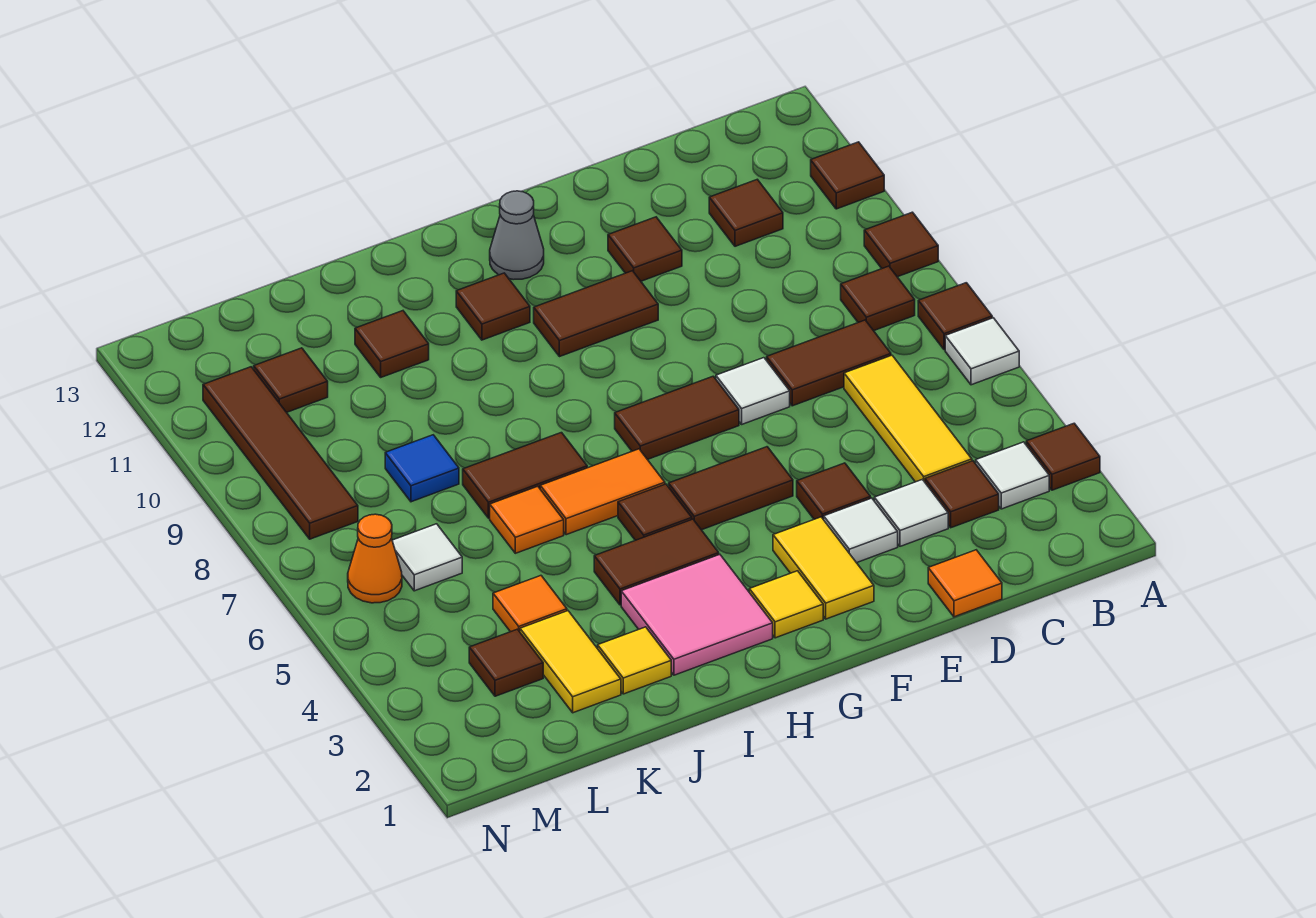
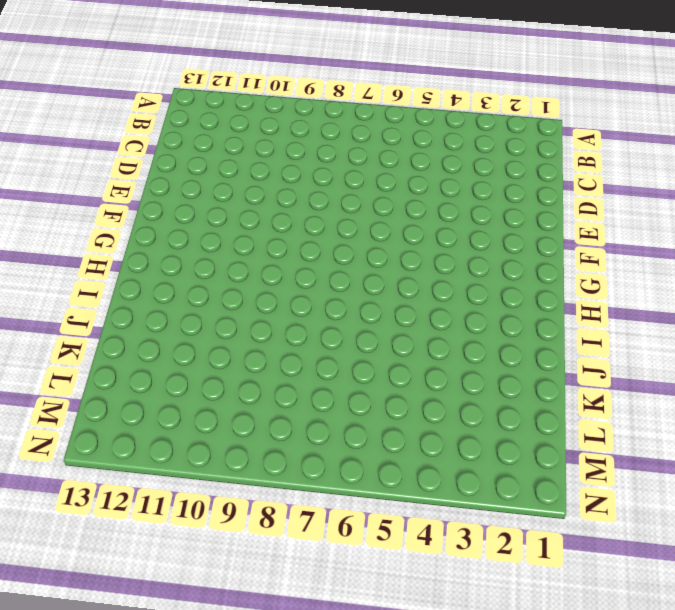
none -> brown tile A3 level 1
none -> white tile A6 level 1
none -> brown tile A7 level 1
none -> brown tile A9 level 1

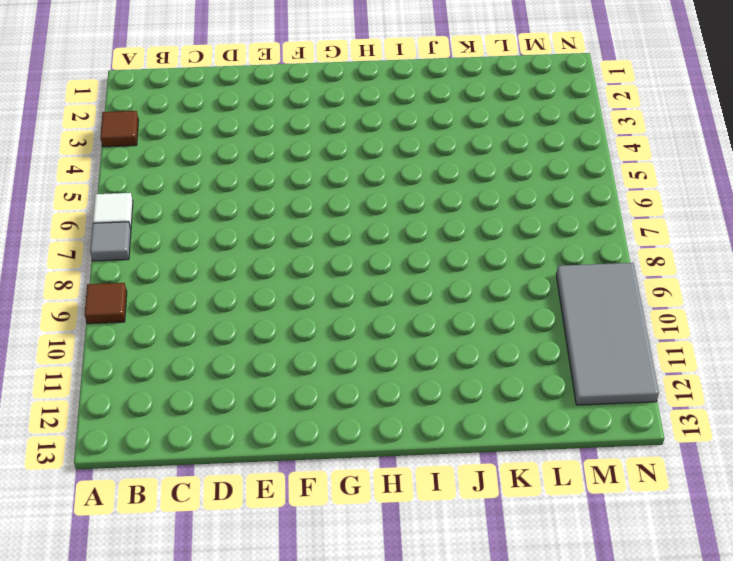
grey tile A7 level 1 -> brown tile A7 level 1
grey tile M9:N12 level 1 -> brown tile M8:M11 level 1
none -> brown tile A11 level 1
none -> white tile B3 level 1
none -> brown tile B8 level 1
none -> brown tile C3 level 1

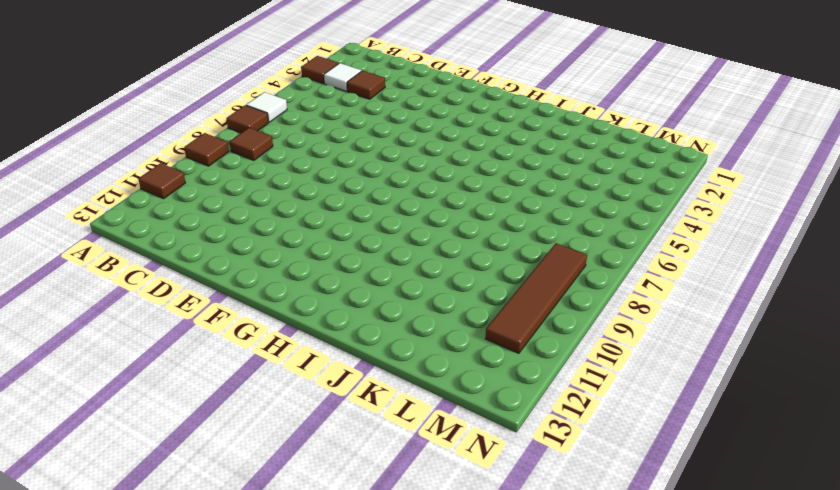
none -> yellow tile C4:C6 level 1
none -> brown tile C7:D7 level 1
none -> brown tile C11 level 1
none -> orange tile D1 level 1

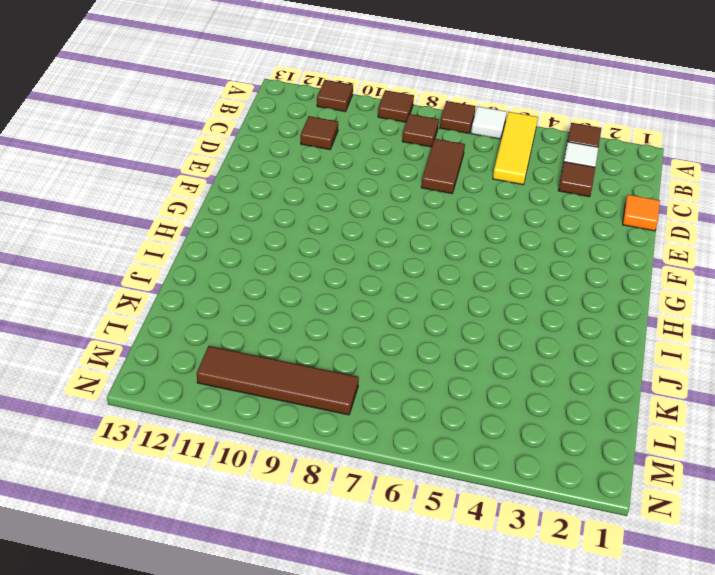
yellow tile A5:C5 level 1 -> yellow tile C4:C6 level 1
none -> white tile D3 level 1
none -> white tile E3 level 1
none -> brown tile E4 level 1
none -> white tile E7 level 1

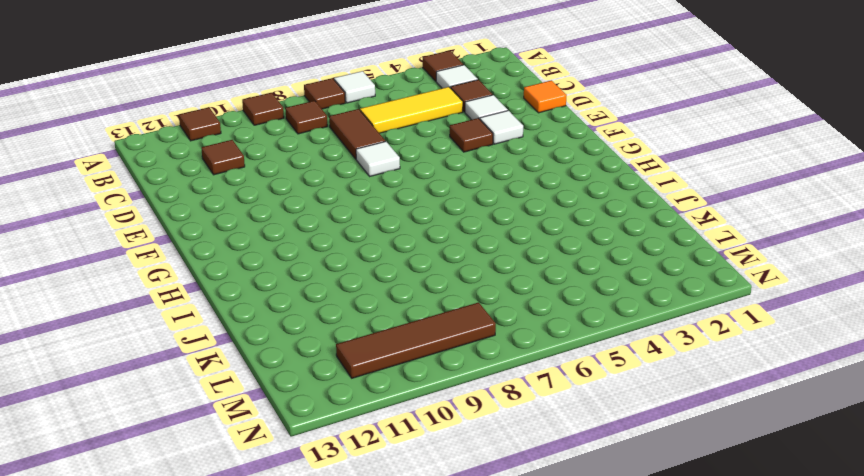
none -> brown tile E11 level 1
none -> yellow tile F2:F3 level 1
none -> brown tile F5:G5 level 1
none -> brown tile F7:G7 level 1

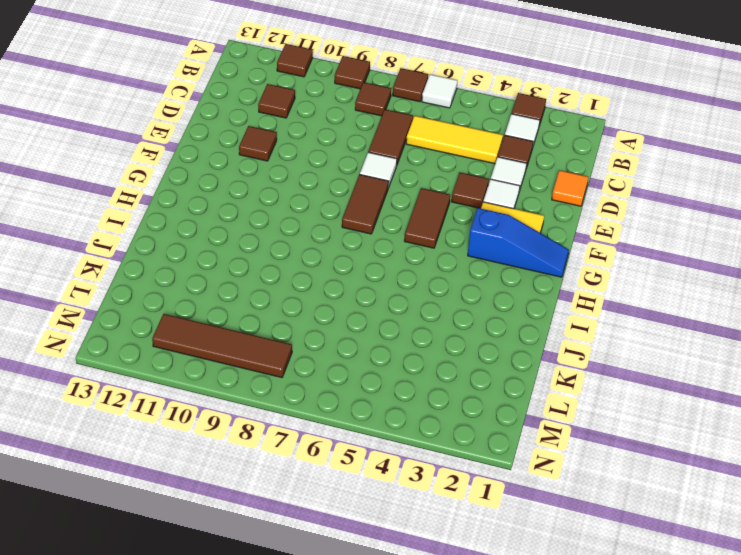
blue slope G1:G3 level 1 top 3 -> yellow tile G2 level 1
none -> brown tile F10:G10 level 1
none -> grey cone G12 level 1
none -> pink tile H2:I3 level 1
none -> brown tile H4:I4 level 1

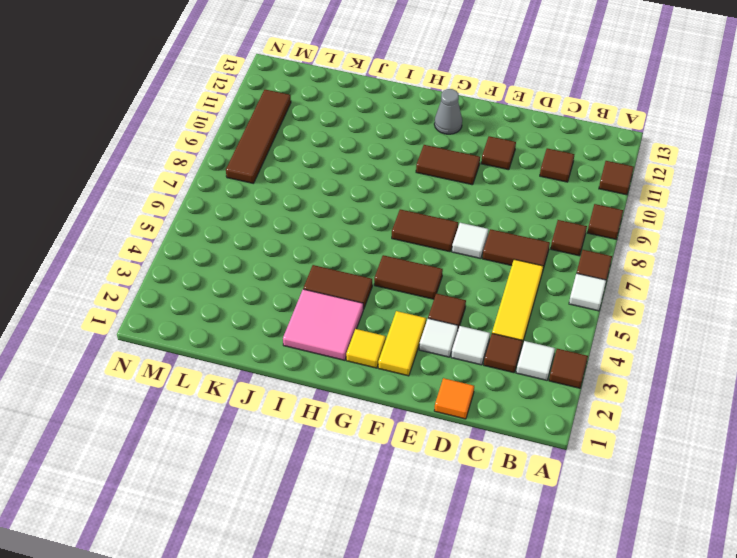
none -> brown tile H5 level 1
none -> orange tile H6:I6 level 1
none -> brown tile H11 level 1
none -> brown tile I7:J7 level 1

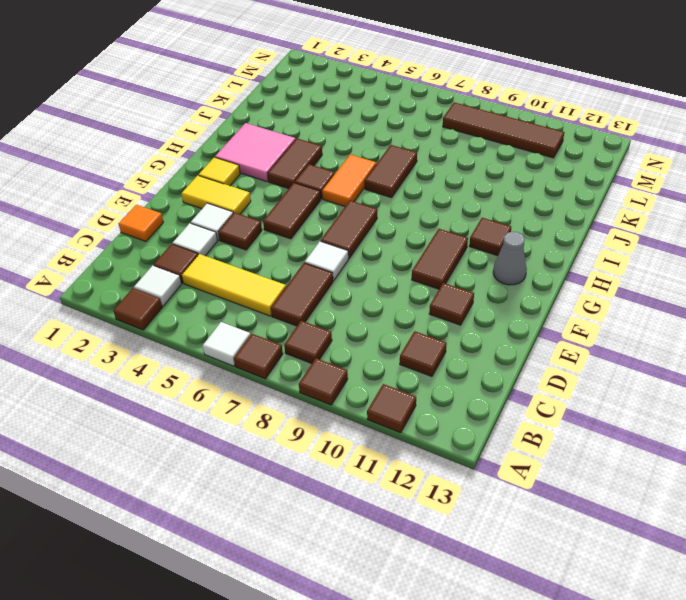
none -> yellow tile J2 level 1
none -> orange tile J6 level 1
none -> brown tile J11 level 1
none -> yellow tile K2:K3 level 1

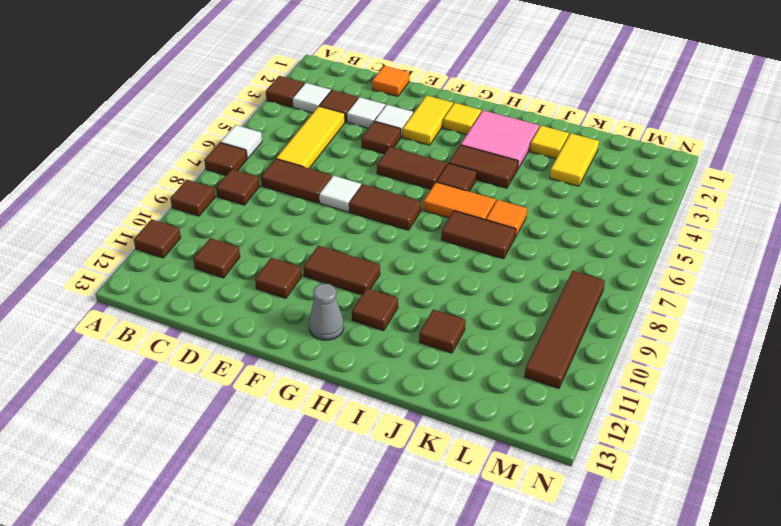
none -> orange tile K4 level 1
none -> blue tile K8 level 1
none -> brown tile L3 level 1
none -> white tile L6 level 1

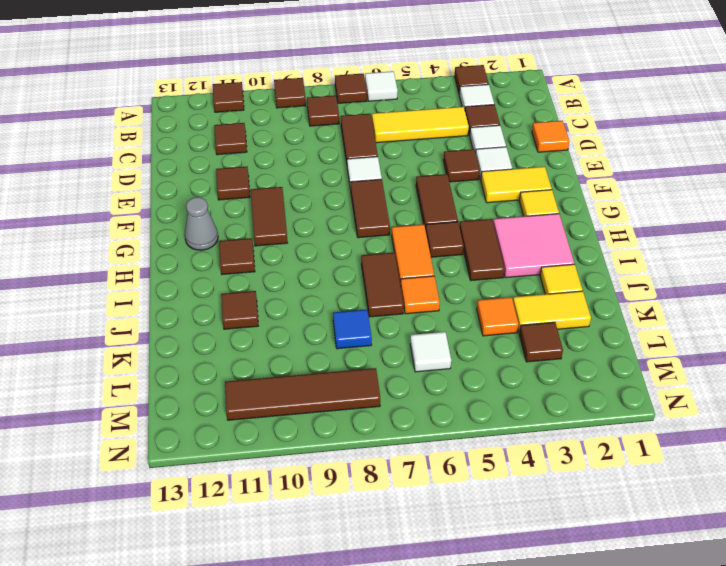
none -> brown tile L11 level 1
none -> orange cone M6 level 1

